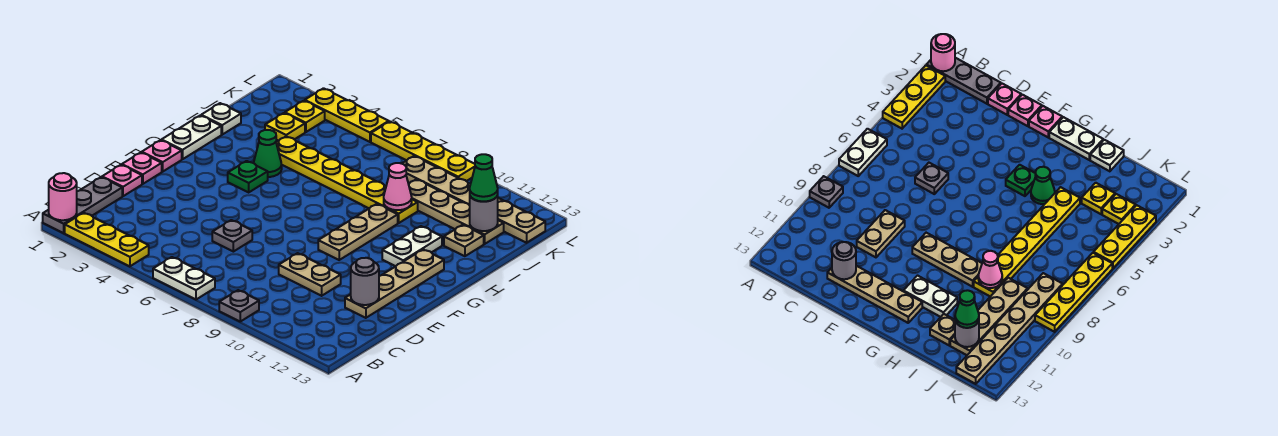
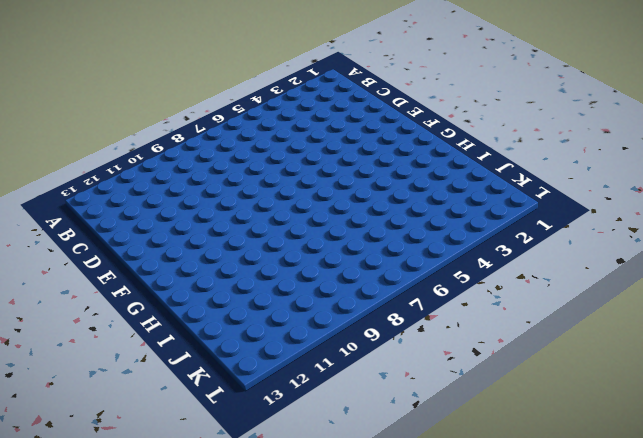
none -> grey plate A1:C1 level 1
none -> yellow plate A2:A4 level 1
none -> white plate A6:A7 level 1

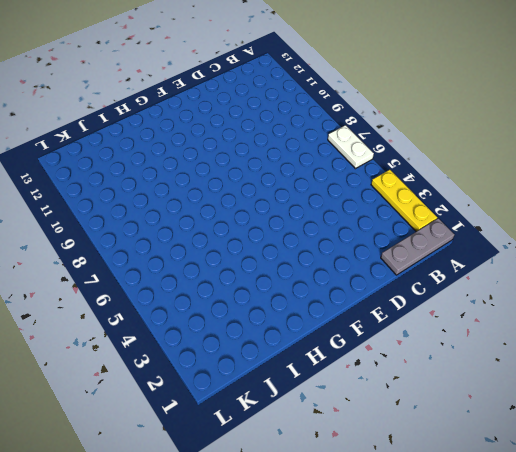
none -> grey plate A9 level 1
none -> pink plate D1 level 1
none -> grey plate D6 level 1

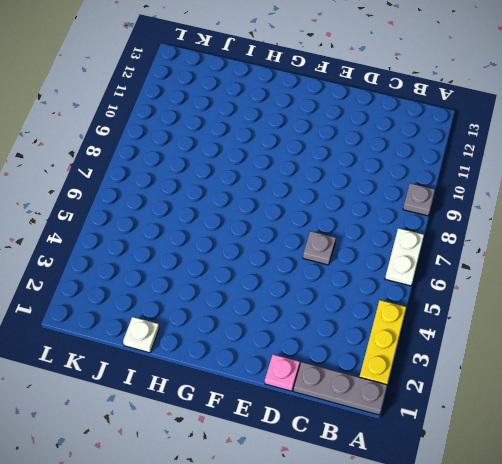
none -> tan plate D9:D10 level 1
none -> tan plate D12:G12 level 1
none -> pink plate E1 level 1

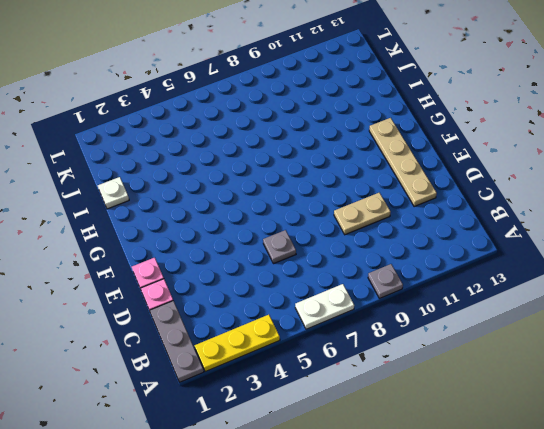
none -> pink plate F1 level 1
none -> tan plate F9:H9 level 1
none -> white plate G1:H1 level 1

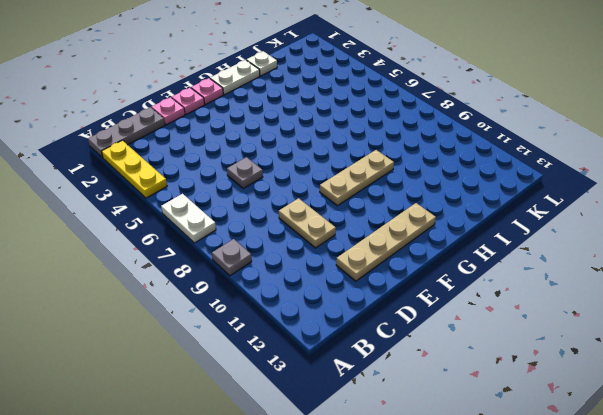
none -> green plate G4 level 1
none -> white plate G11:H11 level 1
none -> green cone H4 level 1

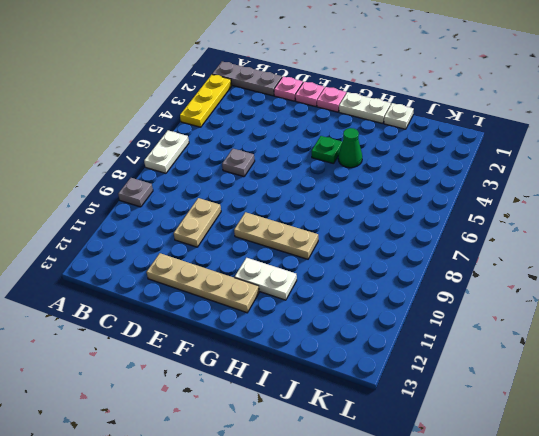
none -> yellow plate I4:I9 level 1
none -> tan plate I12 level 1
none -> yellow plate J3 level 1

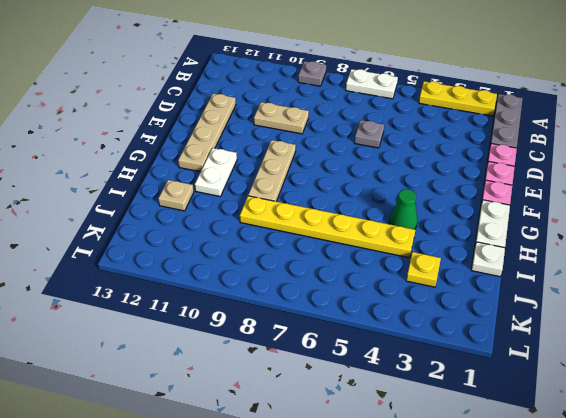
none -> green plate G4 level 1
none -> tan plate J9:J12 level 1
none -> yellow plate K3 level 1

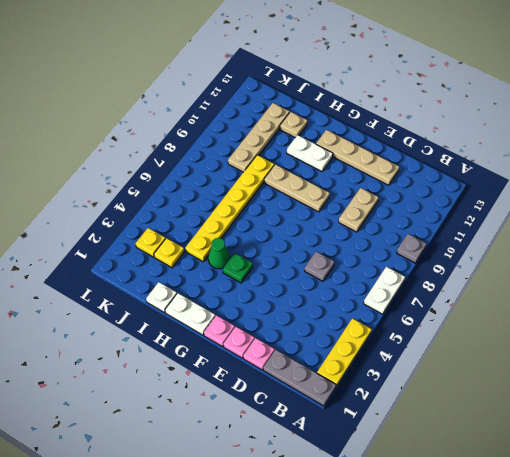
none -> tan plate K8:K13 level 1
none -> yellow plate L3:L5 level 1
none -> yellow plate L6:L9 level 1

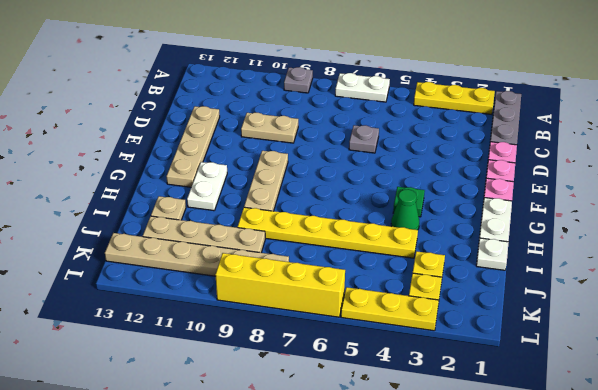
yellow brick L6:L9 level 1 -> yellow plate L6:L9 level 1
none -> pink round brick A1 level 2
none -> grey round brick D12 level 2
none -> pink cone I9 level 2

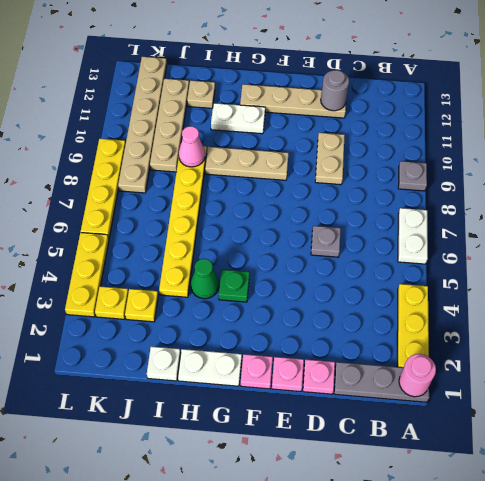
none -> grey round brick J12 level 2
none -> green cone J12 level 3

